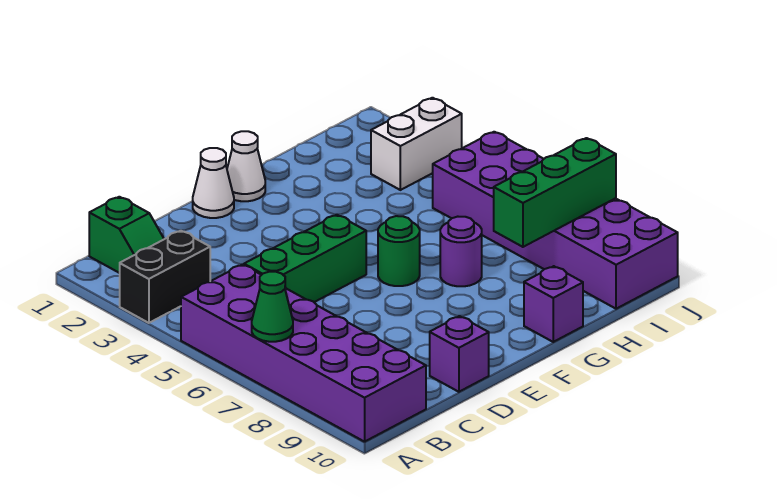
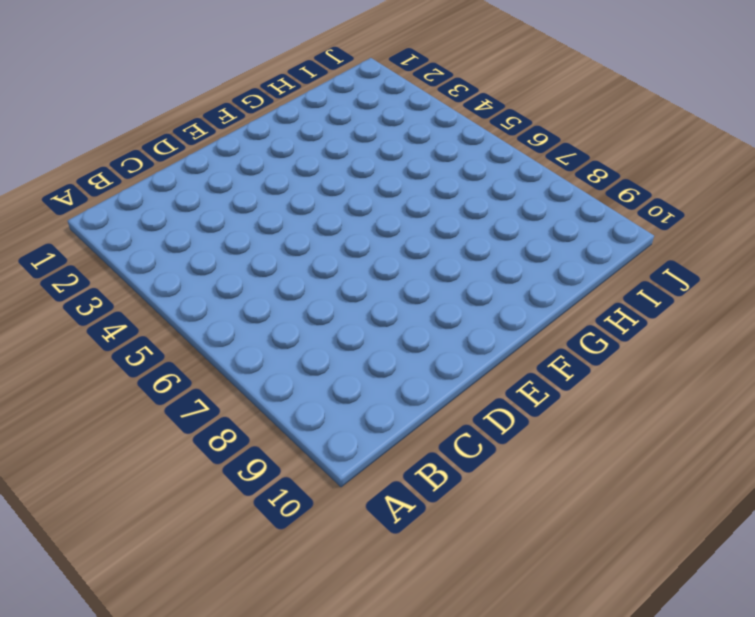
none -> black brick A3:B3 level 1
none -> purple brick A5:B10 level 1
none -> green slope B1:B2 level 1 top 1

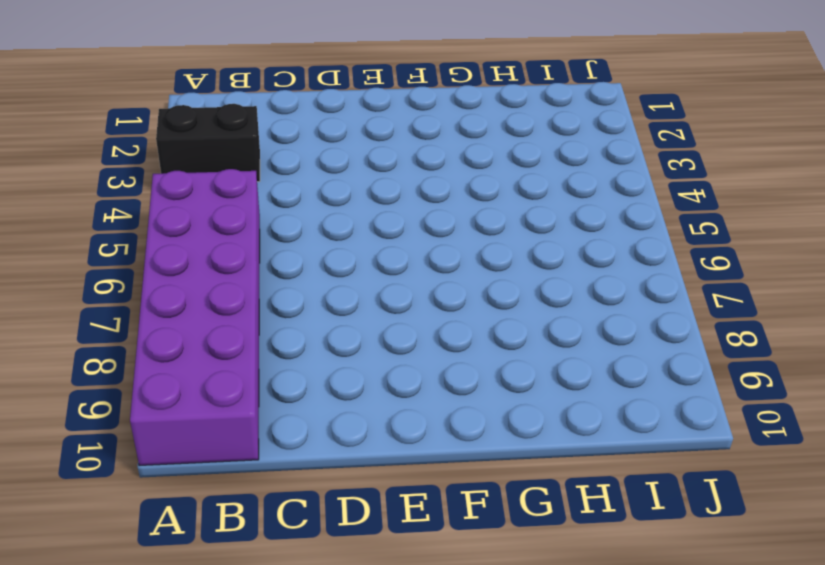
none -> green slope B1:B2 level 1 top 1
none -> green brick C5:E5 level 1
none -> purple brick D10 level 1

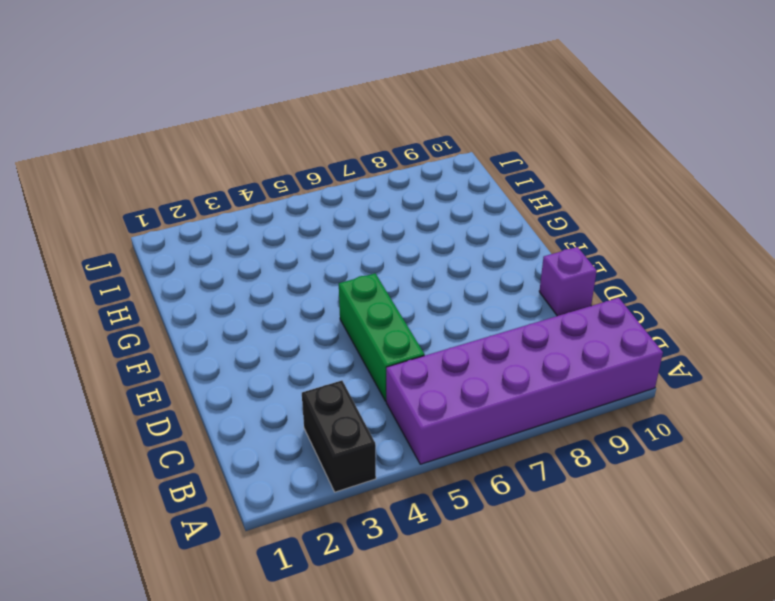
none -> green slope B1:B2 level 1 top 1
none -> white cone E1 level 1
none -> white cone F1 level 1

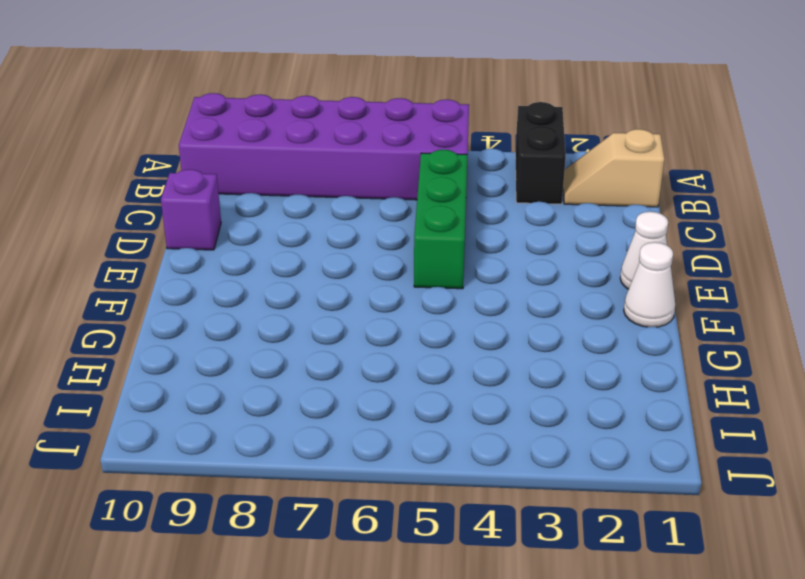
tan slope B1:B2 level 1 top 1 -> green slope B1:B2 level 1 top 1
none -> green round brick F6 level 1
none -> purple round brick G7 level 1
none -> purple brick G10 level 1

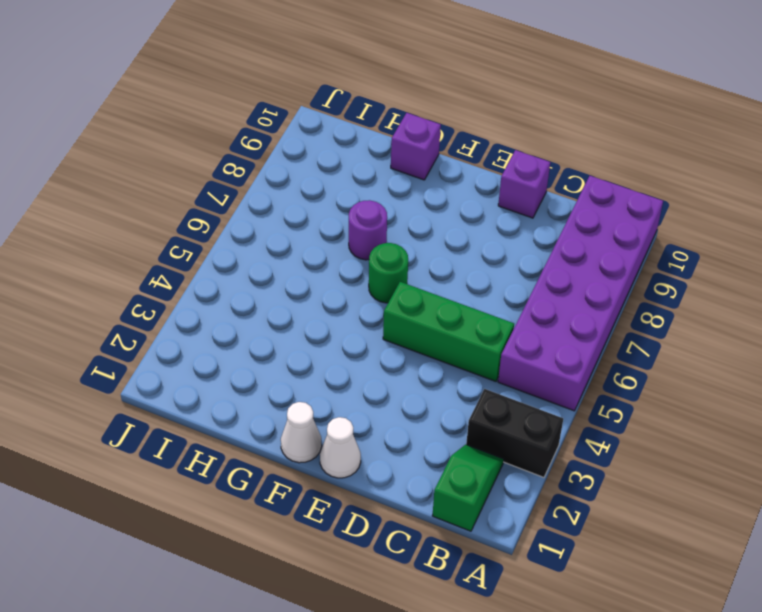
none -> white brick I3:J3 level 1
none -> purple brick I5:J10 level 1
none -> green cone A7 level 2

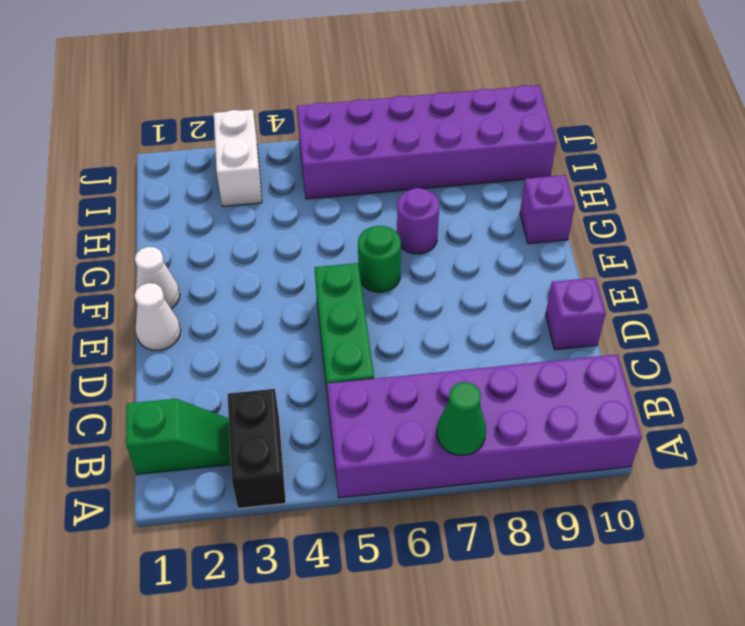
none -> green brick H8:J8 level 2

